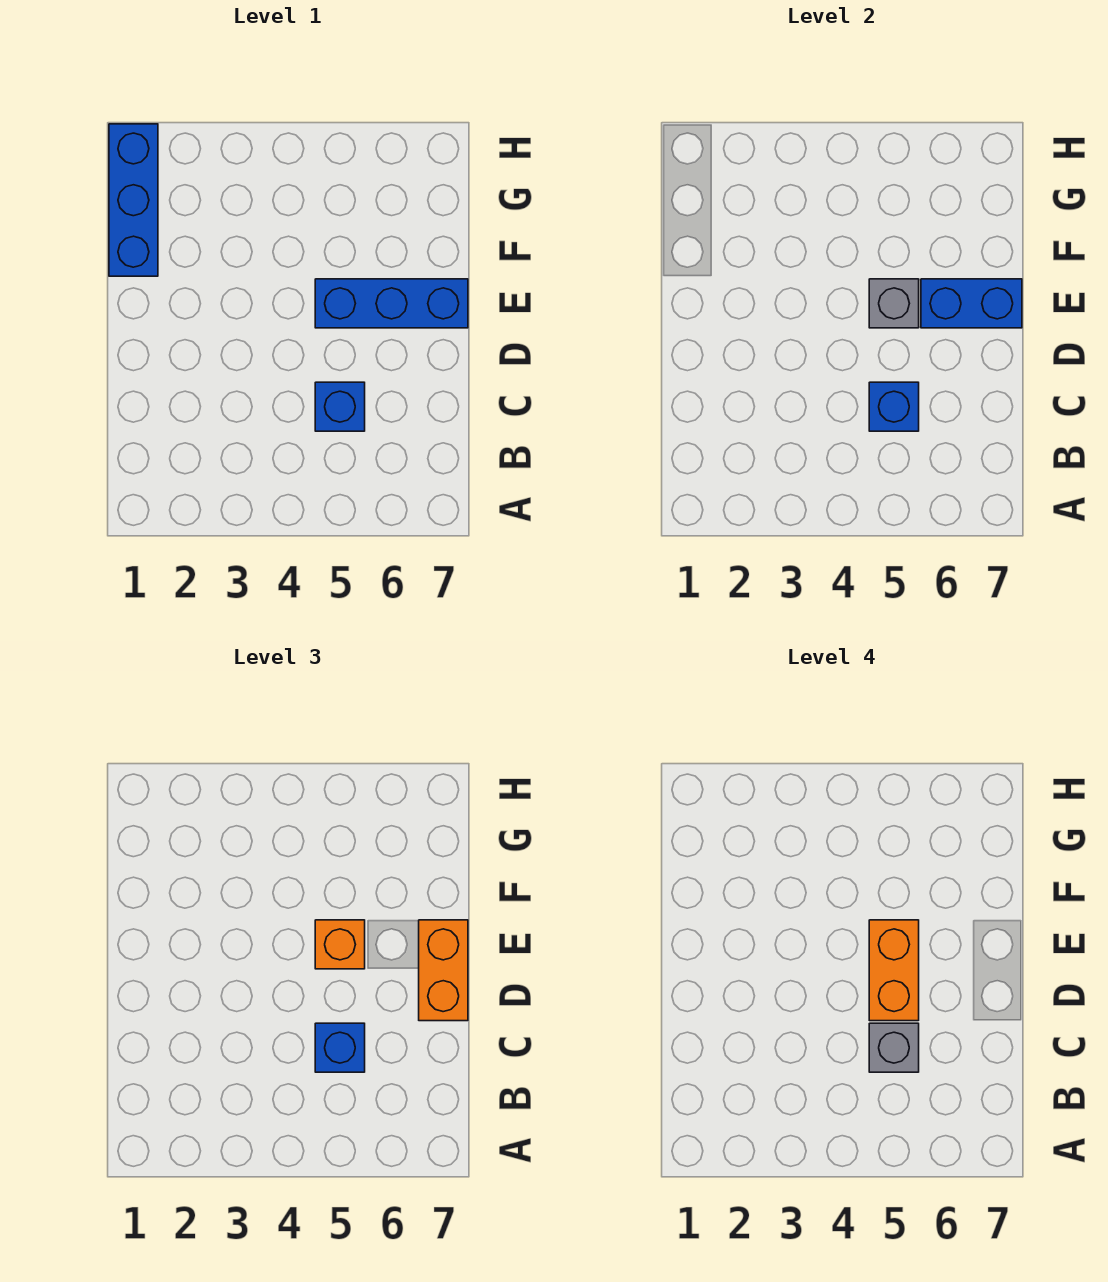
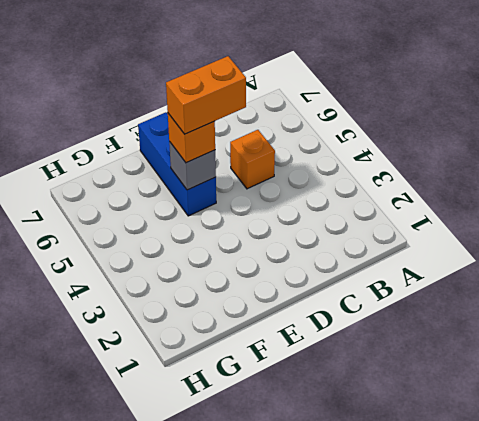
orange brick C5 level 1 -> blue brick C5 level 1
none -> blue brick F1:H1 level 1
none -> blue brick C5 level 2

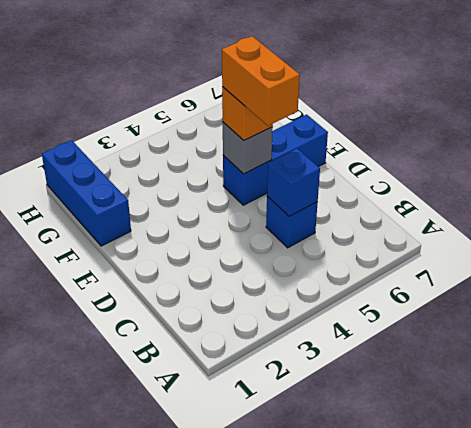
none -> blue brick E6:E7 level 2
none -> blue brick C5 level 3

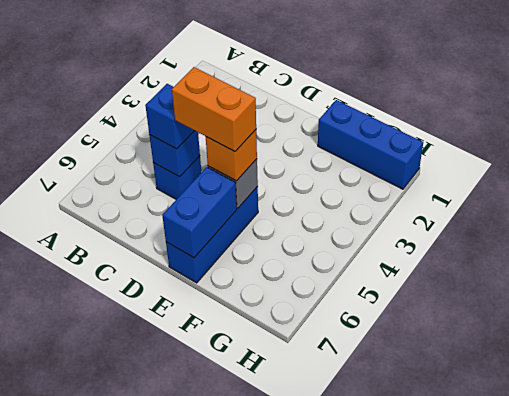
none -> orange brick D7:E7 level 3
none -> grey brick C5 level 4

